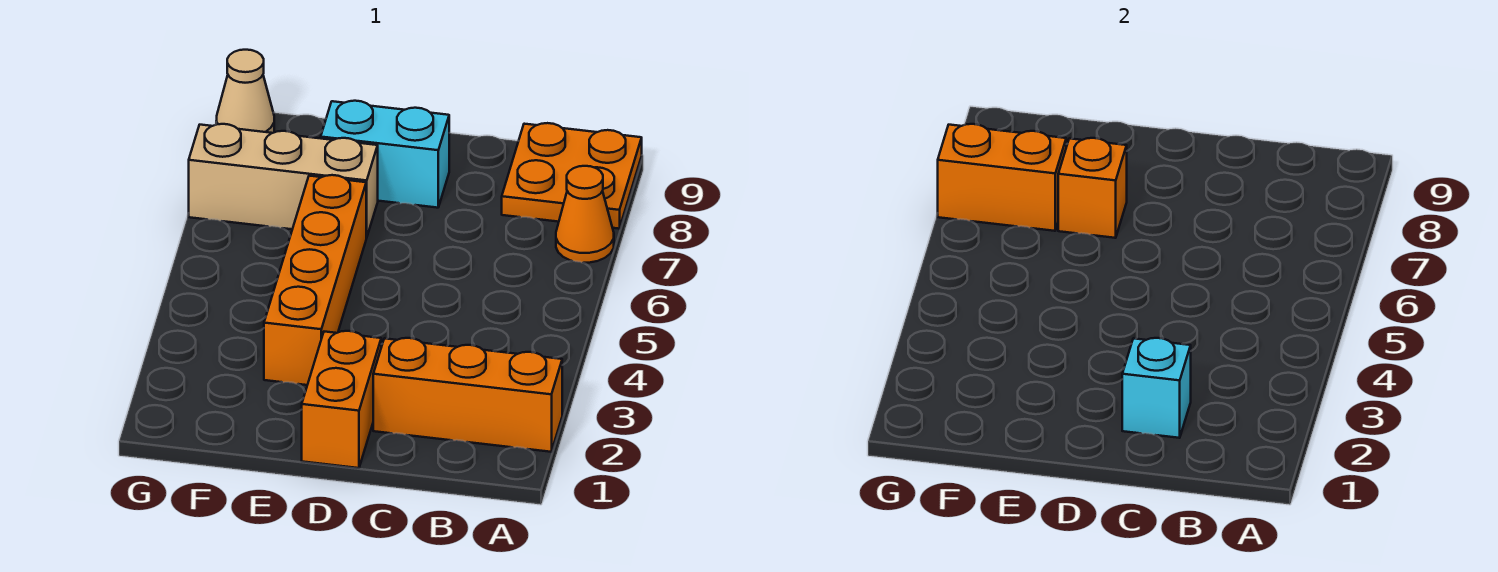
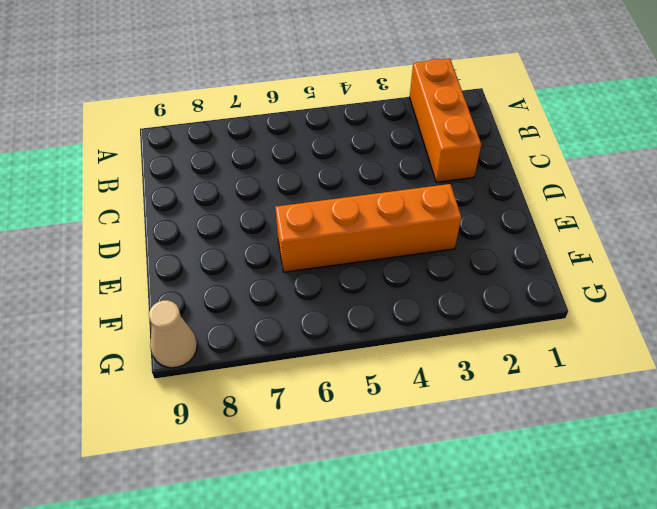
none -> orange cone A7 level 1
none -> orange plate A8:B9 level 1

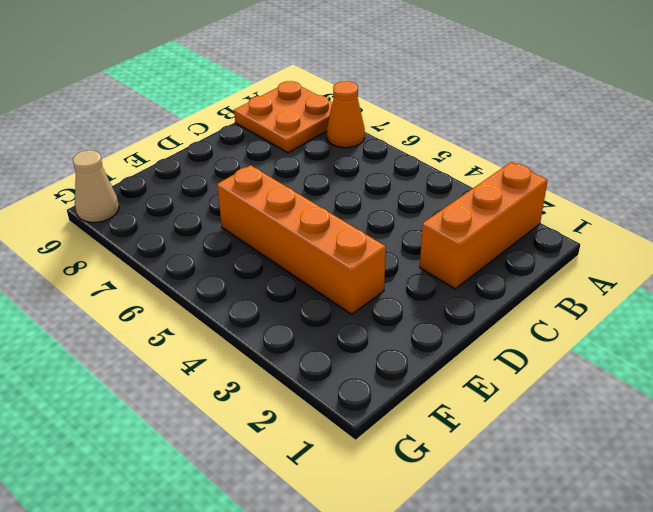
none -> orange brick D1:D2 level 1
none -> cyan brick D8:E8 level 1

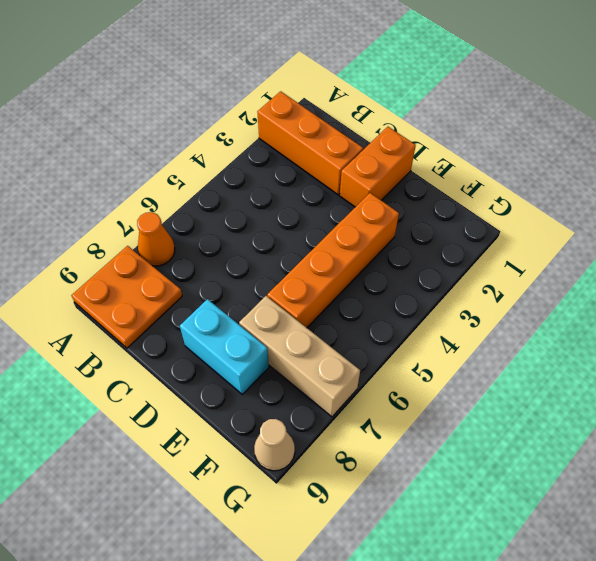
none -> cyan brick C2 level 2
none -> orange brick E7 level 2

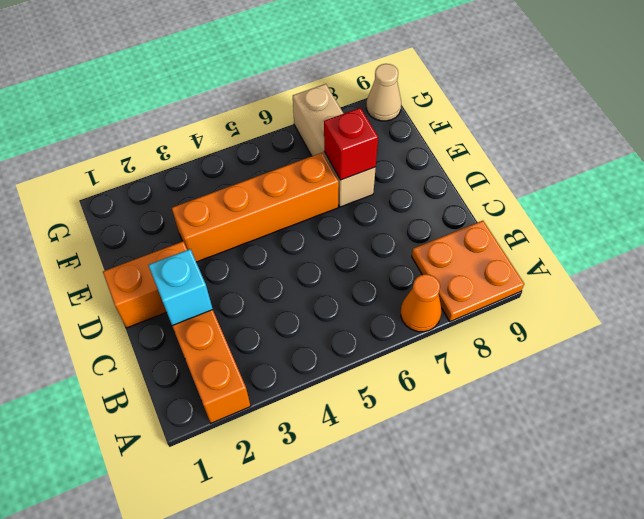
red brick E7 level 2 -> orange brick E7 level 2
none -> cyan brick D8:E8 level 1
none -> orange brick F7:G7 level 2

